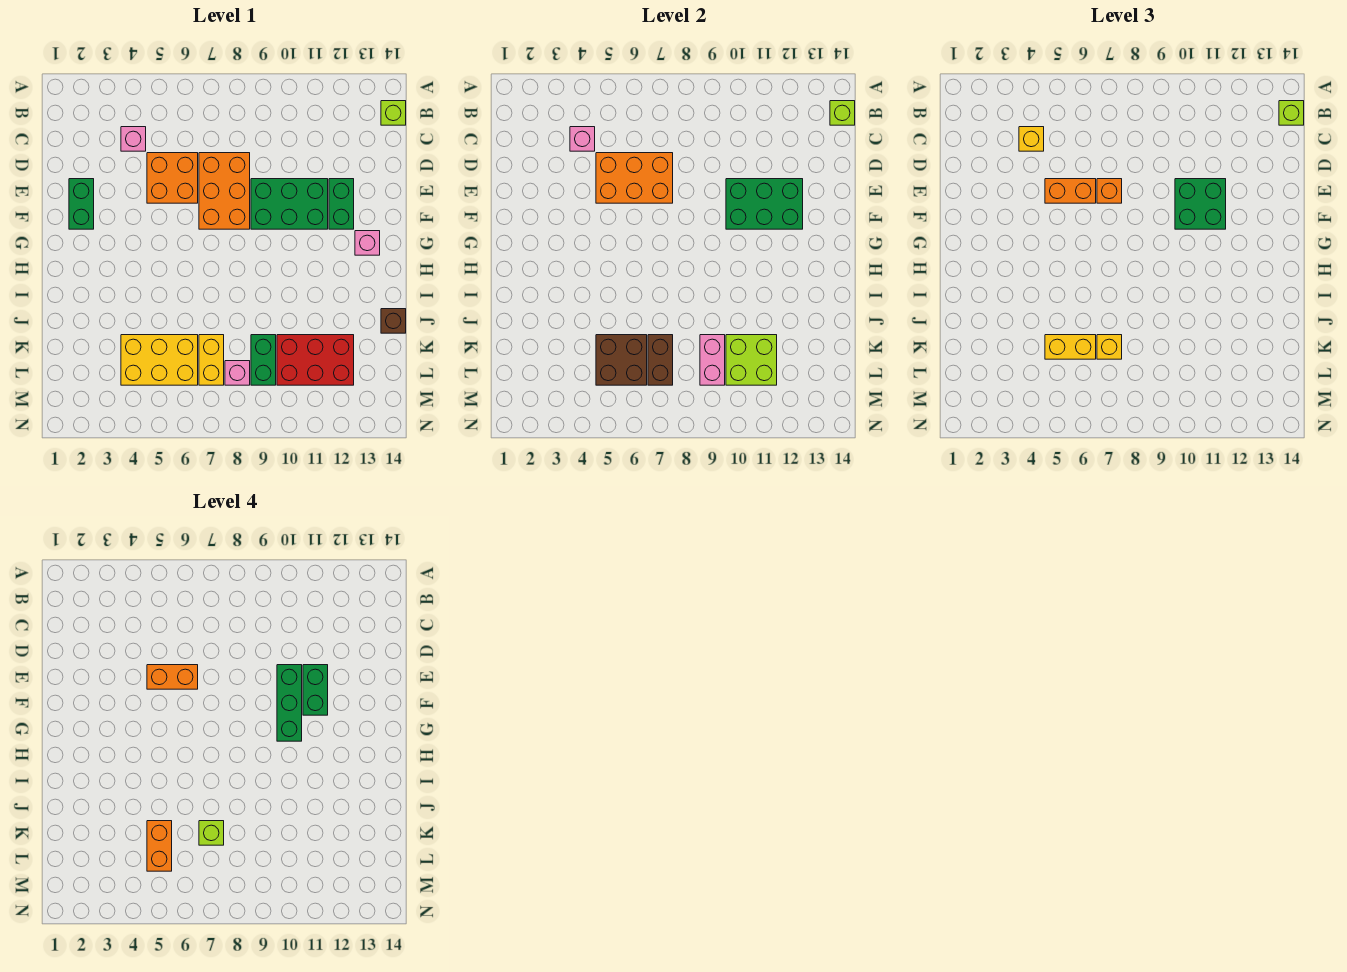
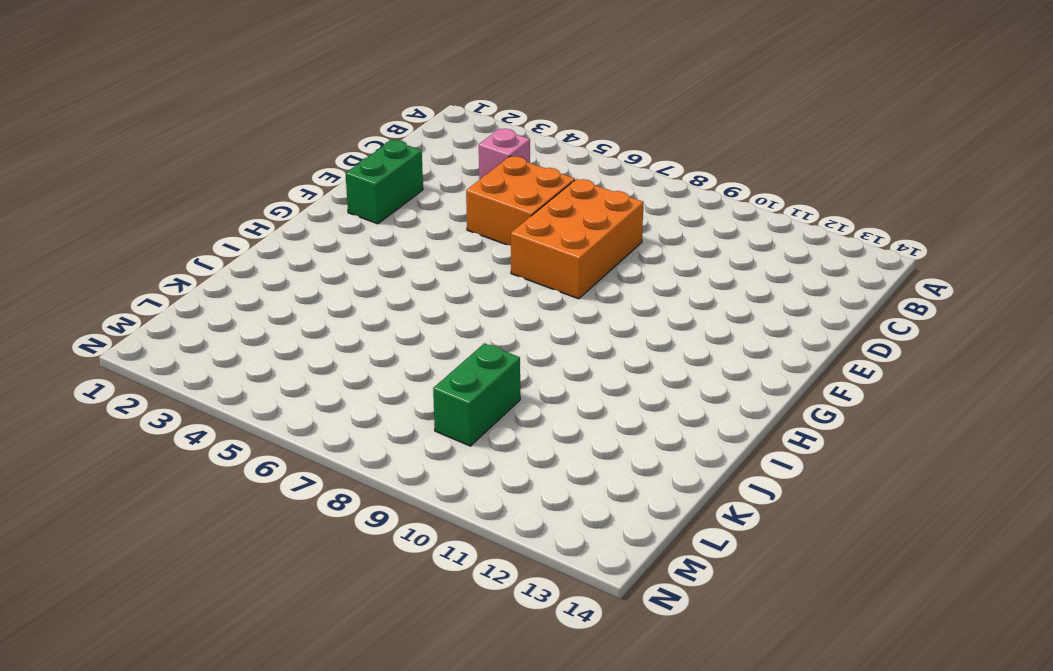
none -> lime brick B14 level 1
none -> green brick E9:F11 level 1
none -> green brick E12:F12 level 1
none -> pink brick G13 level 1

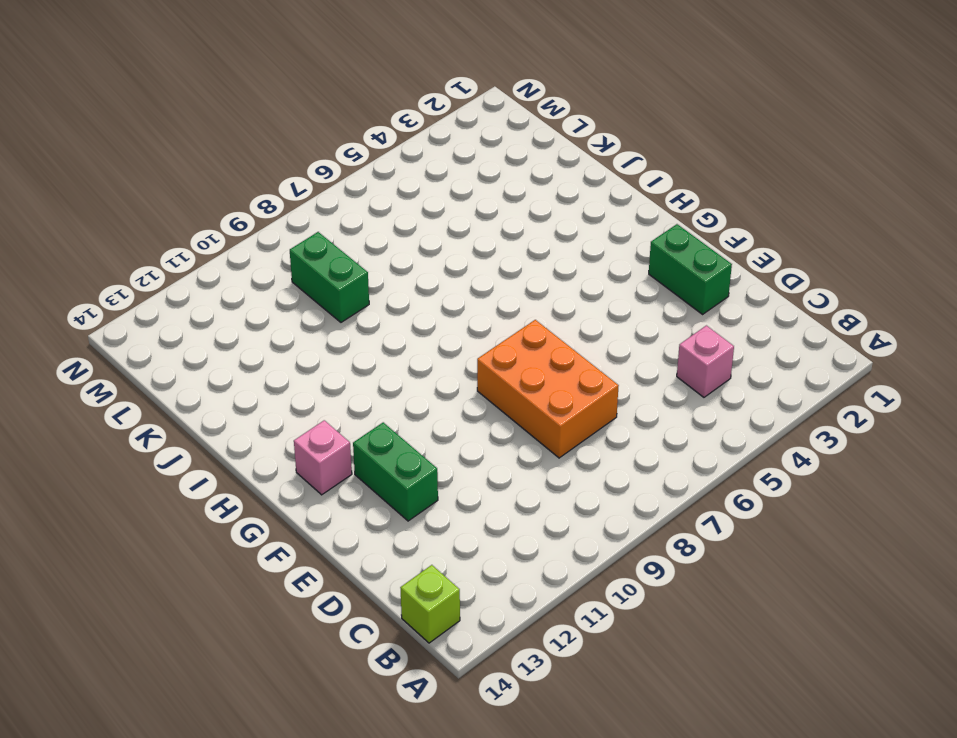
none -> orange brick D5:E6 level 1
none -> green brick E9:F11 level 1
none -> brown brick J14 level 1
none -> yellow brick K4:L6 level 1

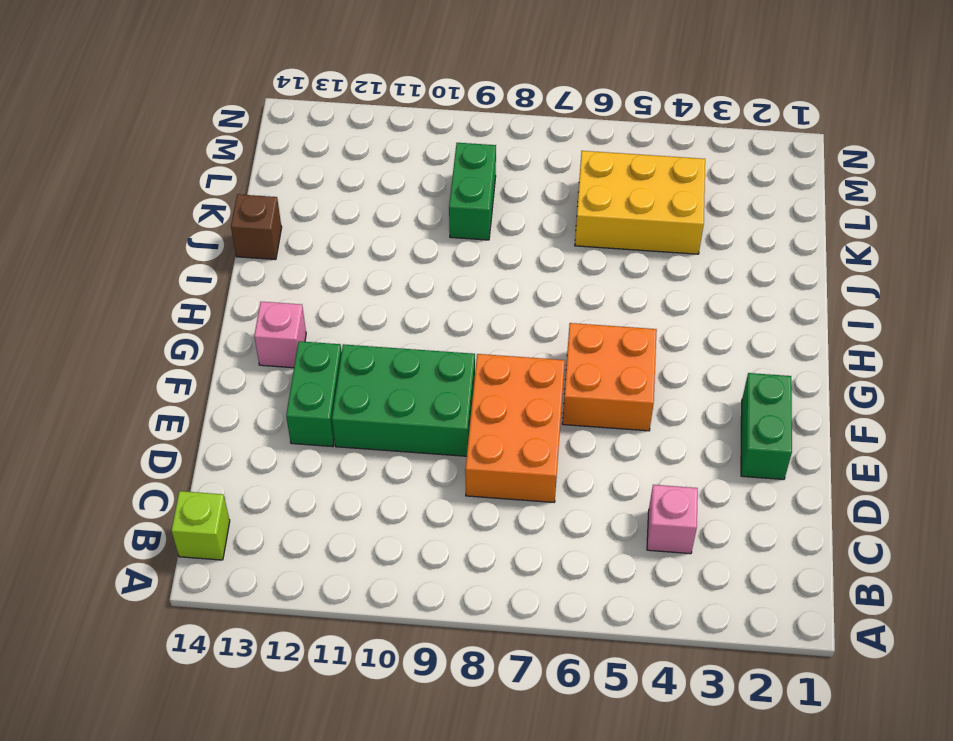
orange brick F5:G6 level 1 -> orange brick D5:E6 level 1
none -> yellow brick K7:L7 level 1
none -> red brick K10:L12 level 1
none -> pink brick L8 level 1
none -> lime brick B14 level 2

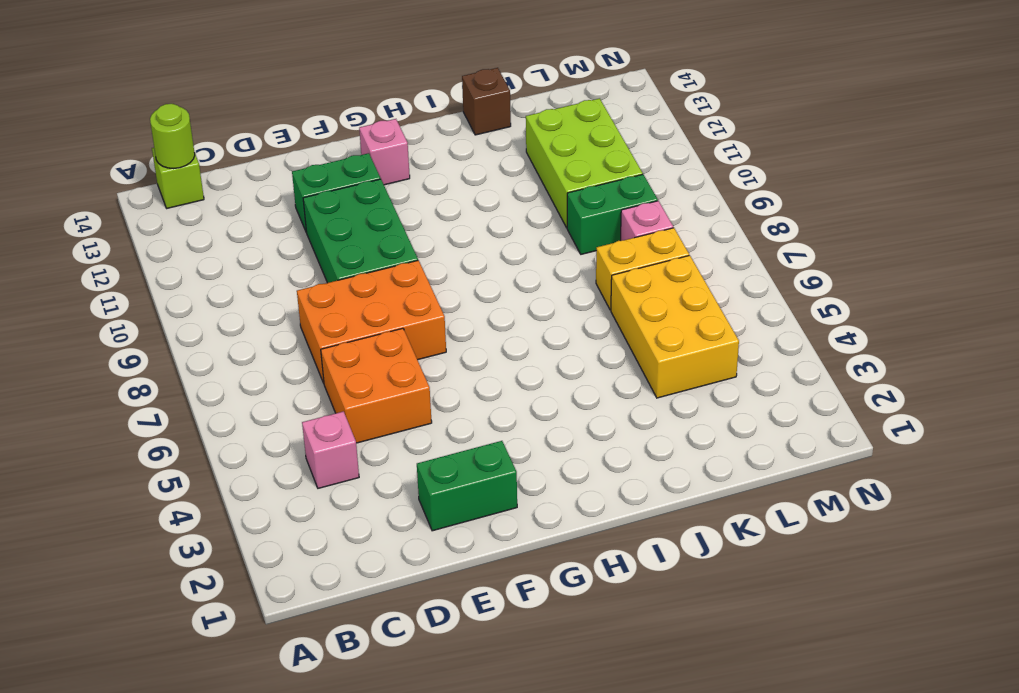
lime round brick B14 level 2 -> lime brick B14 level 2
lime brick K10:L12 level 1 -> red brick K10:L12 level 1
none -> pink brick C4 level 2
none -> orange brick D5:E7 level 2
none -> green brick E10:F12 level 2
none -> brown brick K5:L6 level 2

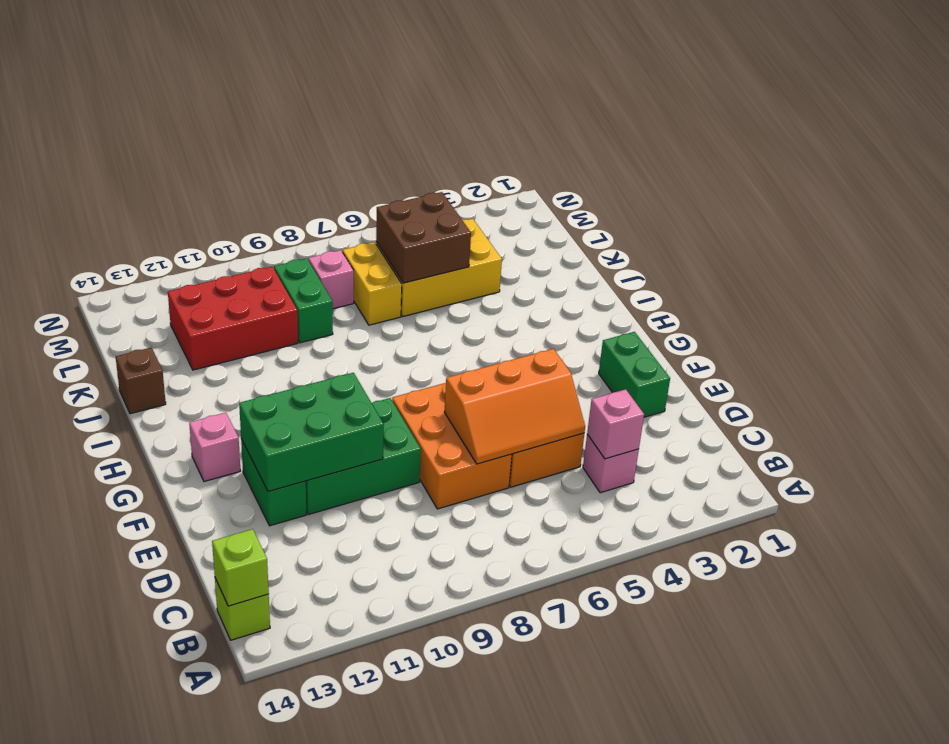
orange slope D5:E7 level 2 top E -> orange brick D5:E7 level 2
none -> brown brick K7:L7 level 2
none -> pink brick K9:L9 level 2
none -> lime brick K10:L11 level 2
none -> lime brick B14 level 3

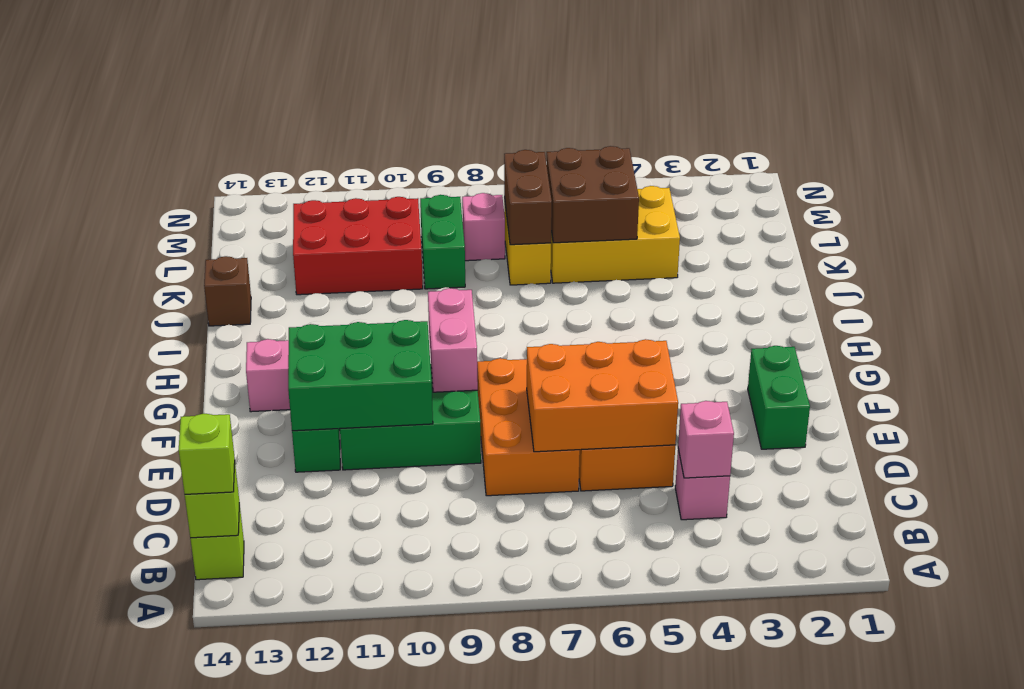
pink brick F9:G9 level 2 -> pink brick K9:L9 level 2
none -> lime brick K10:L11 level 2
none -> yellow brick C4 level 3
none -> orange brick E5:E6 level 3
none -> orange brick E7 level 3

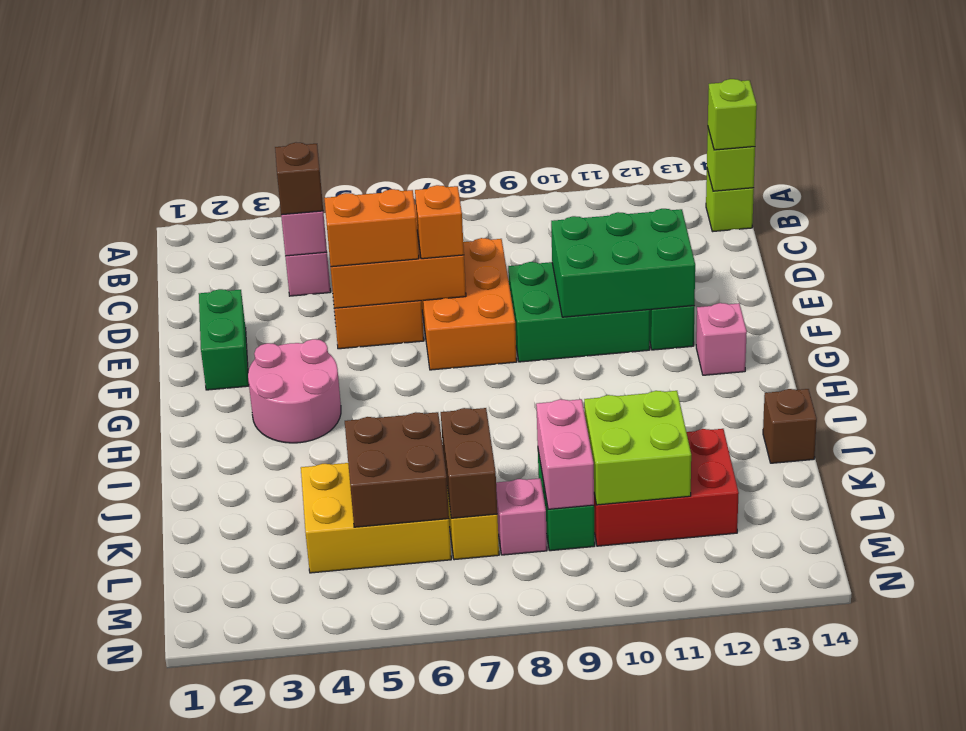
brown brick C4 level 3 -> yellow brick C4 level 3
pink round brick G3:H4 level 1 -> none
none -> green brick E10:F11 level 3
none -> yellow brick K5:K6 level 3
none -> yellow brick K7 level 3
none -> orange brick E5:E6 level 4

